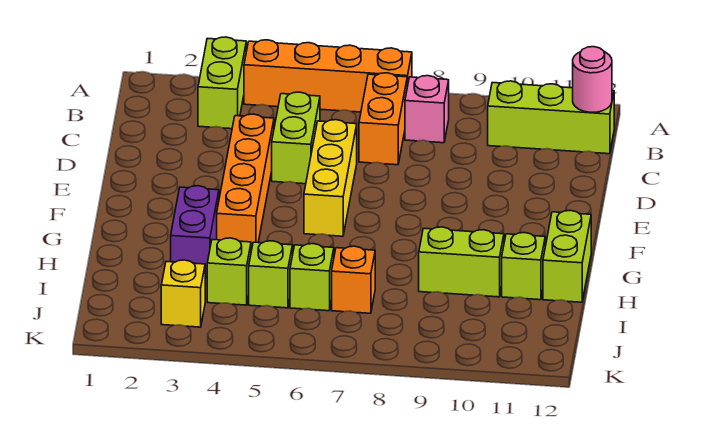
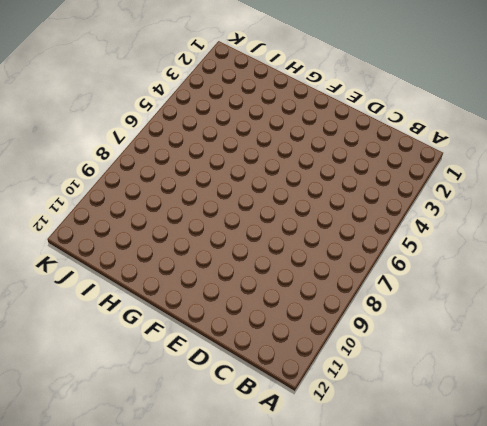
none -> lime brick A3:B3 level 1
none -> orange brick A4:A7 level 1
none -> orange brick B7:C7 level 1

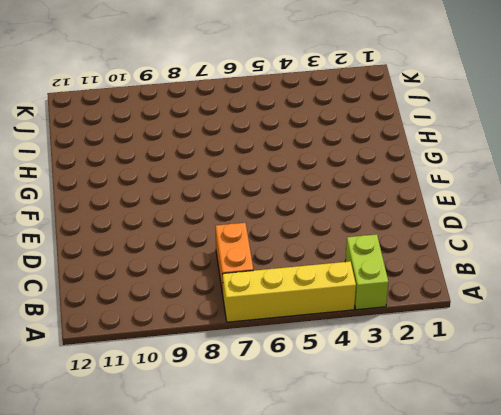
yellow brick A4:A7 level 1 -> orange brick A4:A7 level 1
none -> pink brick B8 level 1
none -> lime brick B10:B12 level 1
none -> lime brick C5:D5 level 1

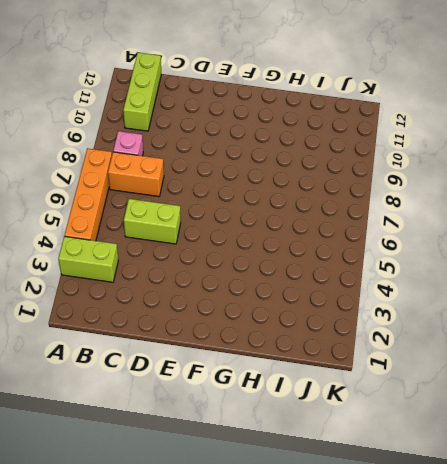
none -> orange brick D4:G4 level 1
none -> yellow brick D6:F6 level 1
none -> purple brick G3:H3 level 1

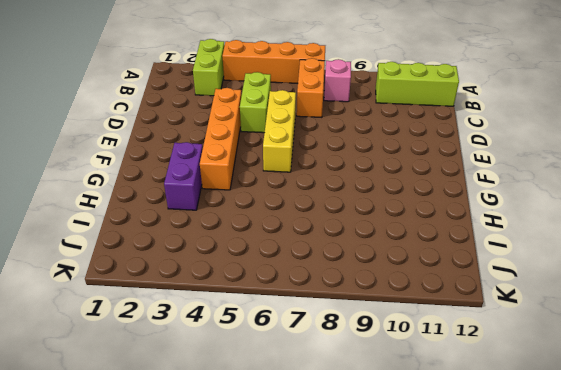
none -> lime brick G12:H12 level 1
none -> lime brick H9:H10 level 1
none -> lime brick H11 level 1

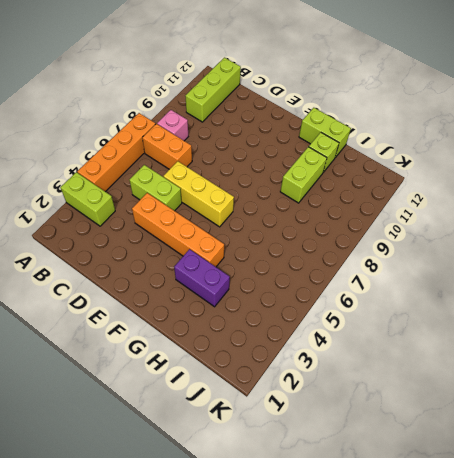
none -> lime brick I4 level 1
none -> lime brick I5 level 1
none -> lime brick I6 level 1

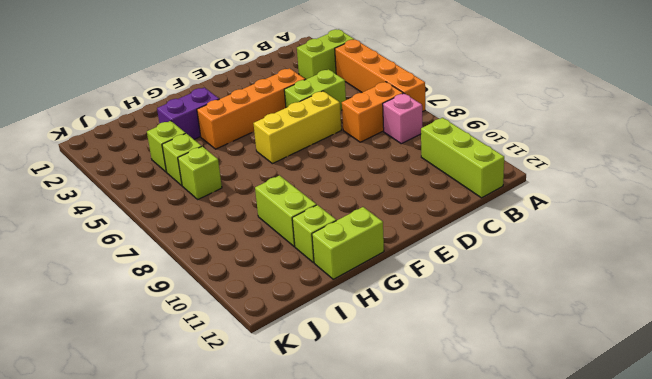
none -> orange brick I7 level 1
none -> yellow brick J3 level 1
none -> pink round brick B12 level 2

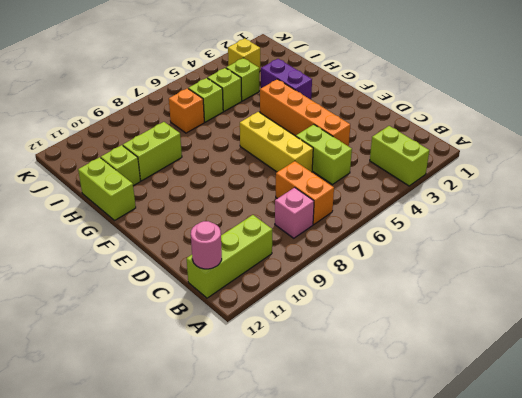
none -> orange brick A4:A7 level 1

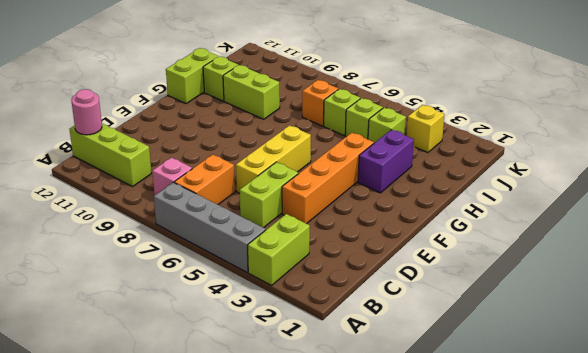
grey brick A4:A7 level 1 -> orange brick A4:A7 level 1

